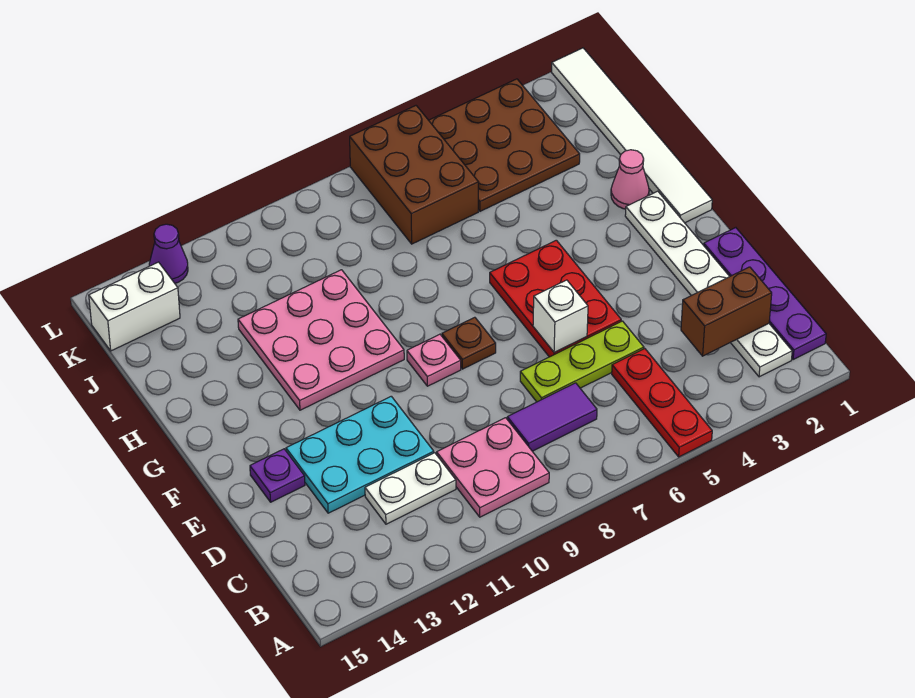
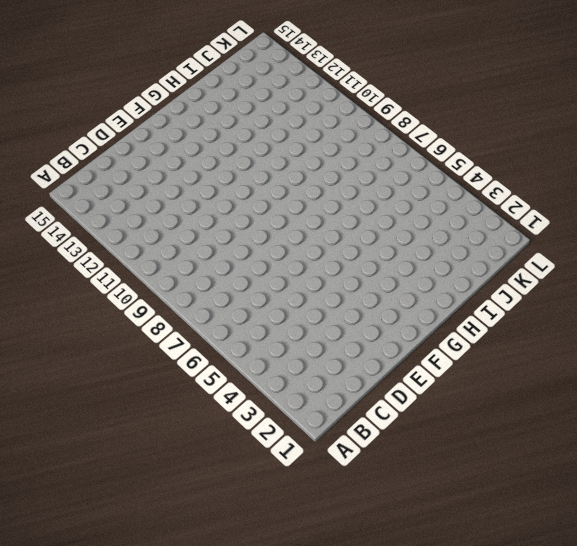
none -> red plate A5:C5 level 1
none -> purple plate B1:E1 level 1
none -> white plate B2:G2 level 1

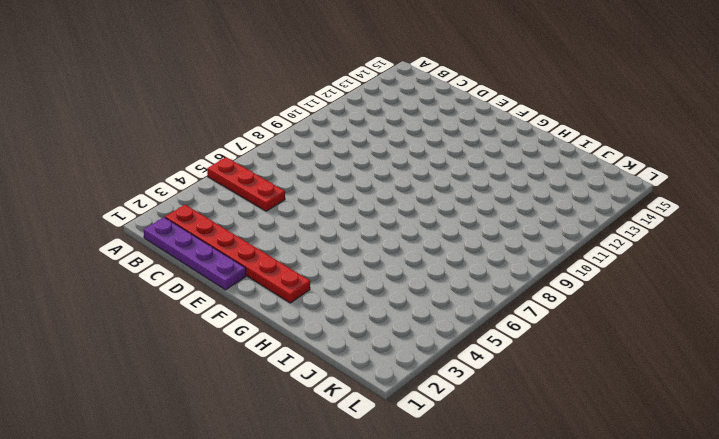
red plate B2:G2 level 1 -> white plate B2:G2 level 1
none -> pink plate B9:C10 level 1
none -> purple tile C7:C8 level 1
none -> white plate C11:C12 level 1

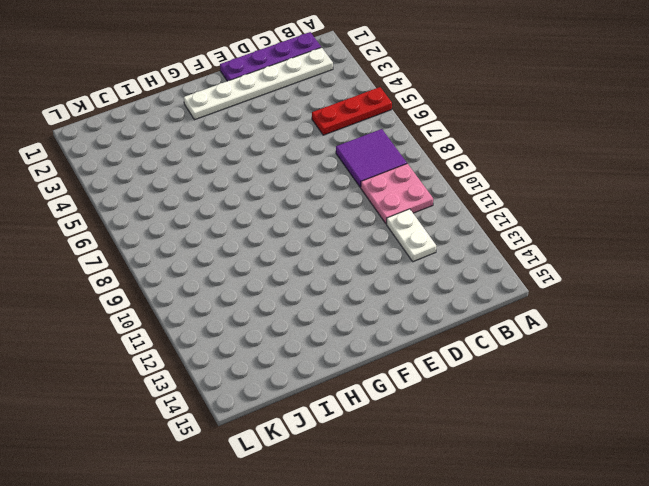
purple tile B7:C8 level 1 -> purple tile C7:C8 level 1
none -> lime plate D5:D7 level 1
none -> cyan plate D11:E13 level 1
none -> red plate E5:G6 level 1

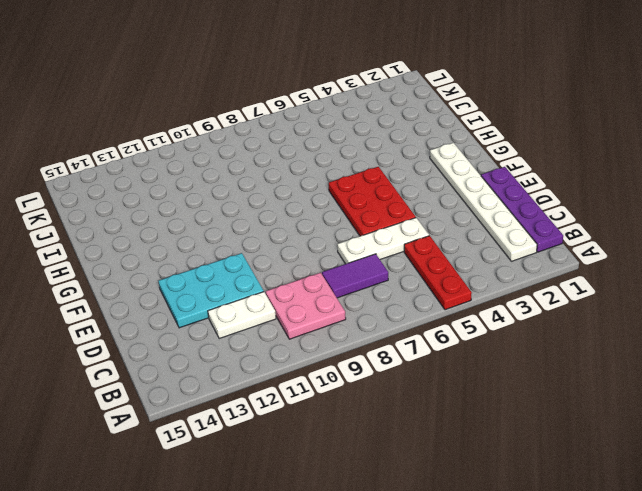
white plate D5:D7 level 1 -> lime plate D5:D7 level 1
none -> purple plate E14 level 1
none -> brown plate F8 level 1
none -> pink plate F9 level 1

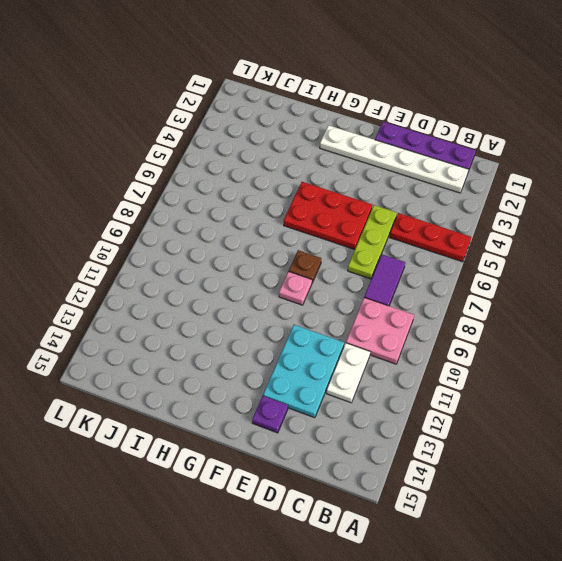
none -> white tile G1:L1 level 1
none -> pink plate G10:I12 level 1
none -> pink cone H2 level 1

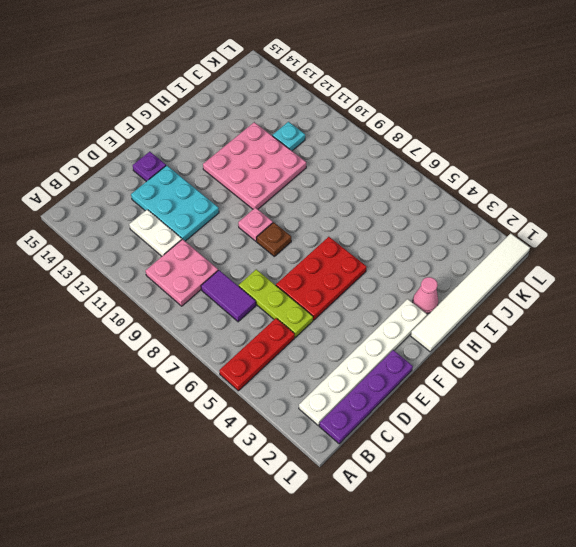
cyan plate J11 level 1 -> none
none -> brown plate J3:L5 level 1
none -> brown brick J6:L7 level 1
none -> white brick K14:K15 level 1

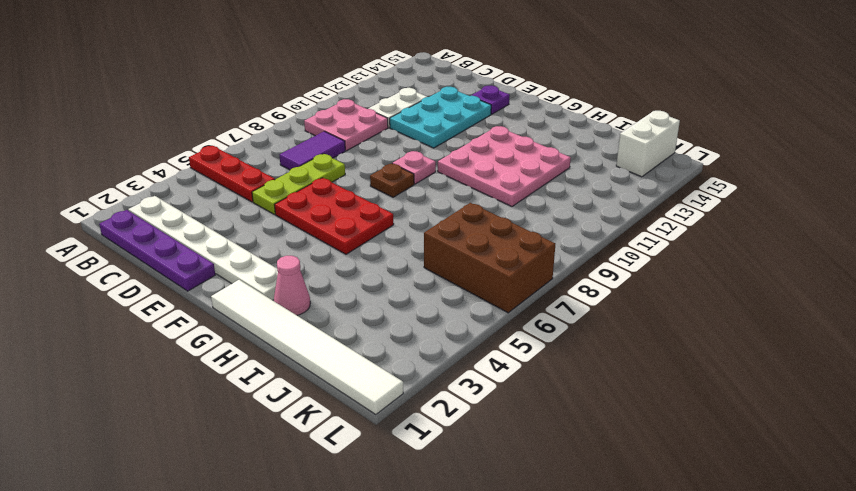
none -> brown plate J3:L5 level 1
none -> purple cone L13 level 1
none -> brown brick C2:C3 level 2

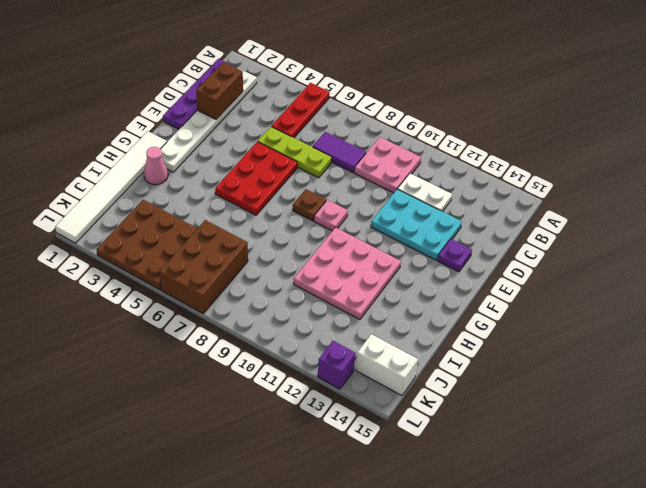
brown brick C2:D2 level 2 -> brown brick C2:C3 level 2
purple brick L13 level 1 -> purple cone L13 level 1
none -> white brick E6 level 2

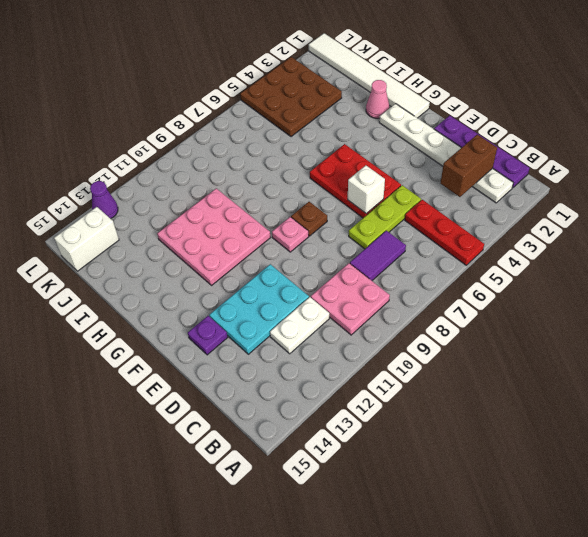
none -> brown brick J6:L7 level 1

